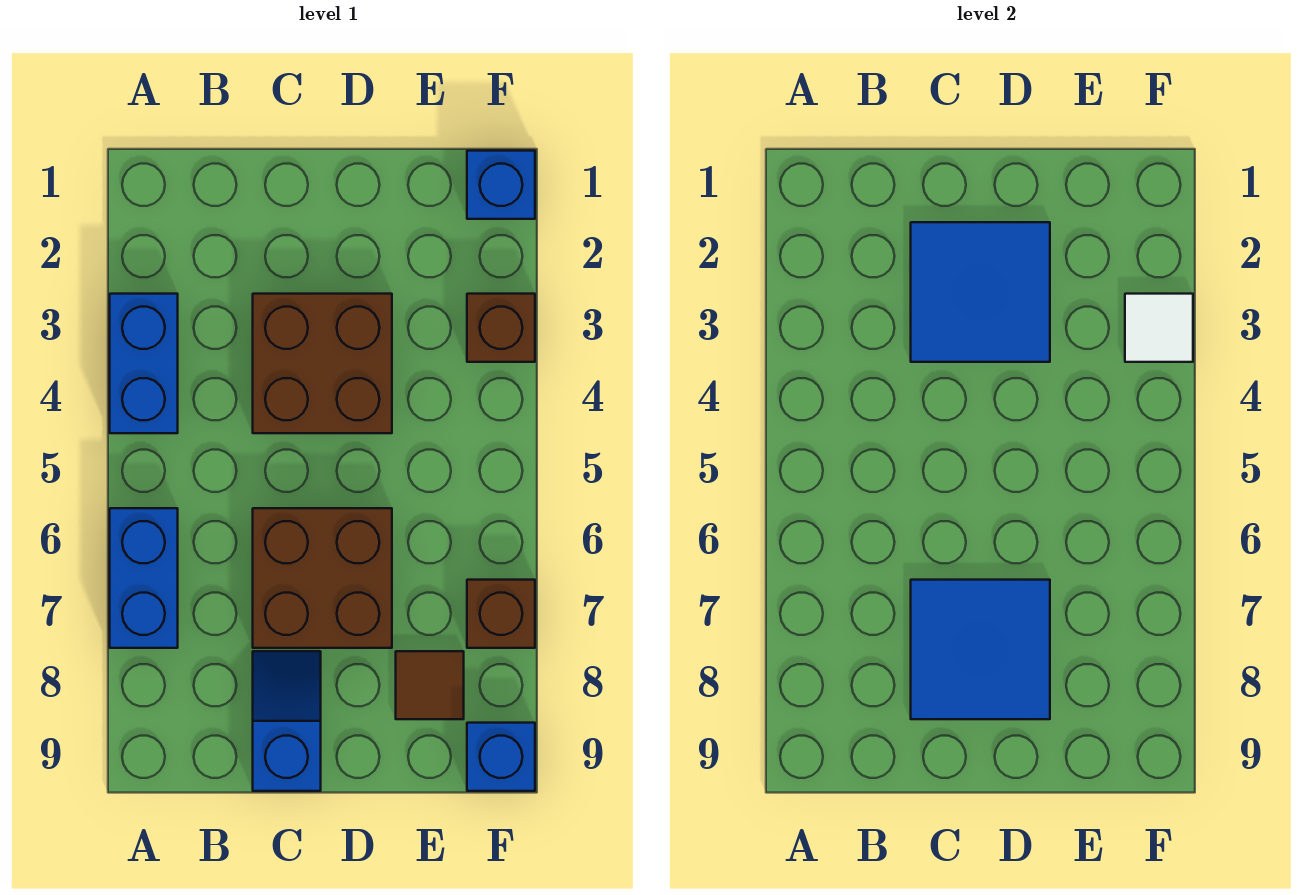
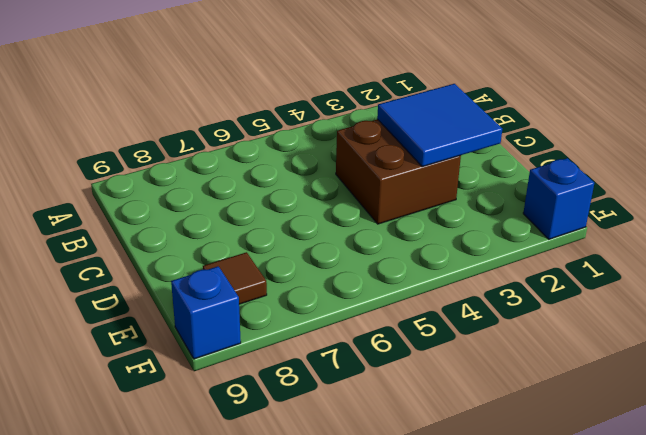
none -> blue brick A3:A4 level 1
none -> blue brick A6:A7 level 1
none -> brown brick C6:D7 level 1

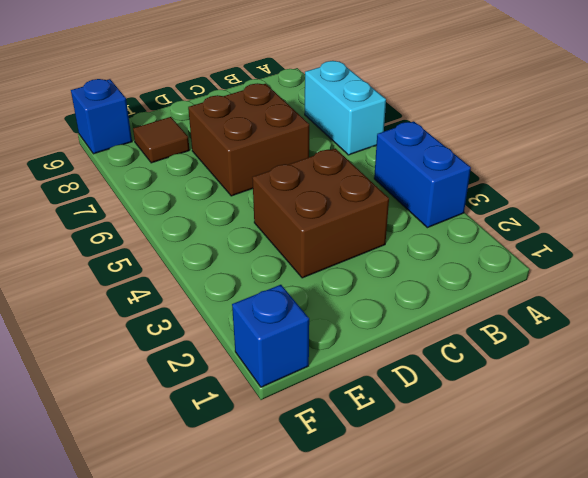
cyan brick A6:A7 level 1 -> blue brick A6:A7 level 1
none -> blue slope C8:C9 level 1 top 9
none -> brown brick F3 level 1
none -> brown brick F7 level 1

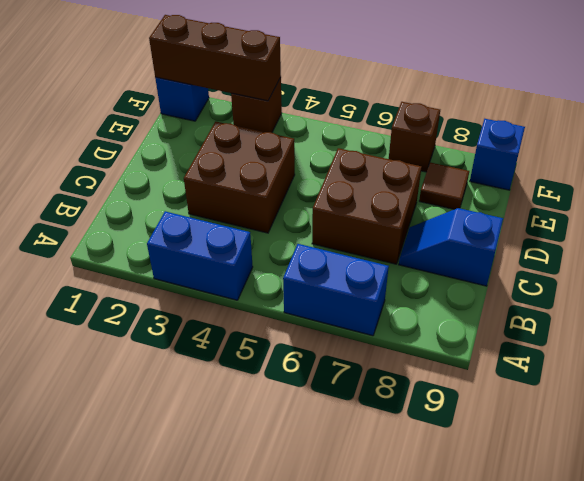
brown brick F1:F3 level 2 -> white tile F3 level 2
none -> blue tile C2:D3 level 2
none -> blue tile C7:D8 level 2

